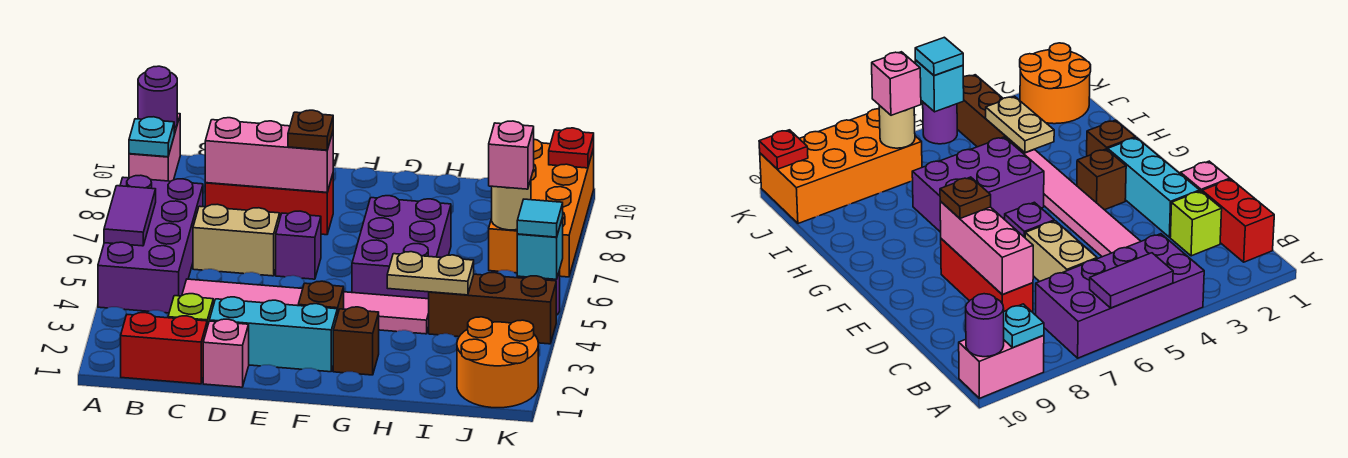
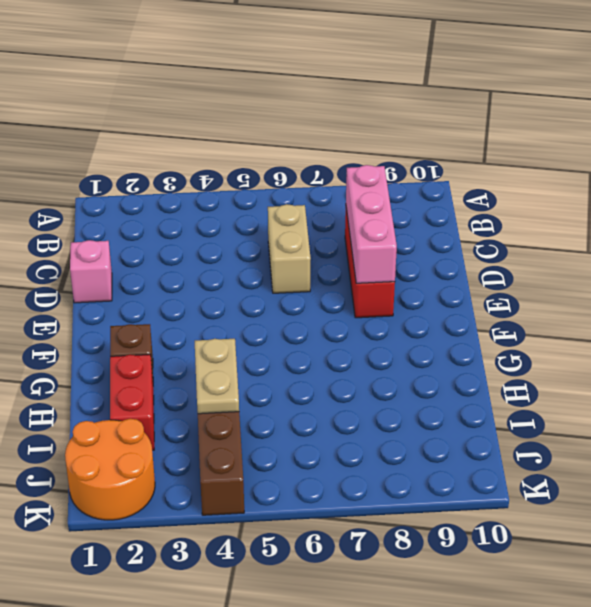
red brick H2:I2 level 1 -> red brick B1:C1 level 1
none -> purple brick A4:B7 level 1
none -> pink brick A9:A10 level 1
none -> lime brick C2 level 1

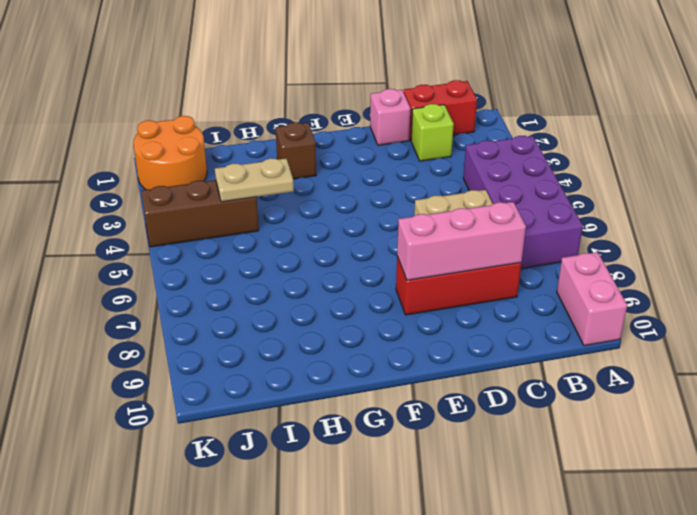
none -> pink tile C4:H4 level 1
none -> cyan brick D2:F2 level 1
none -> purple brick E6 level 1

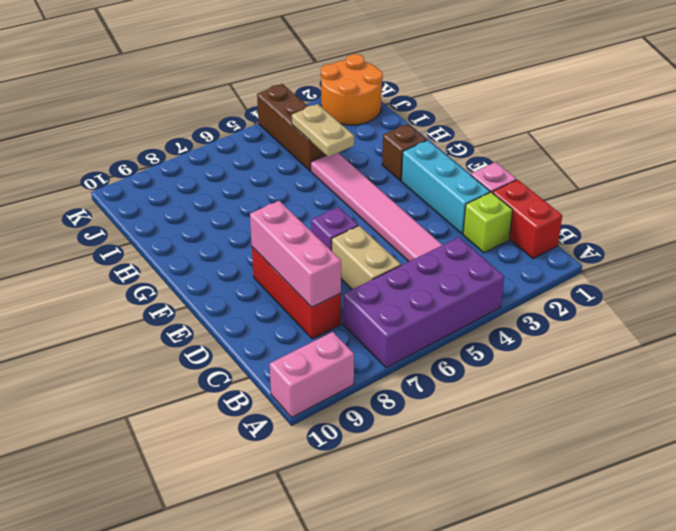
none -> brown brick F3 level 1
none -> purple brick G5:H7 level 1
none -> orange brick J7:K10 level 1

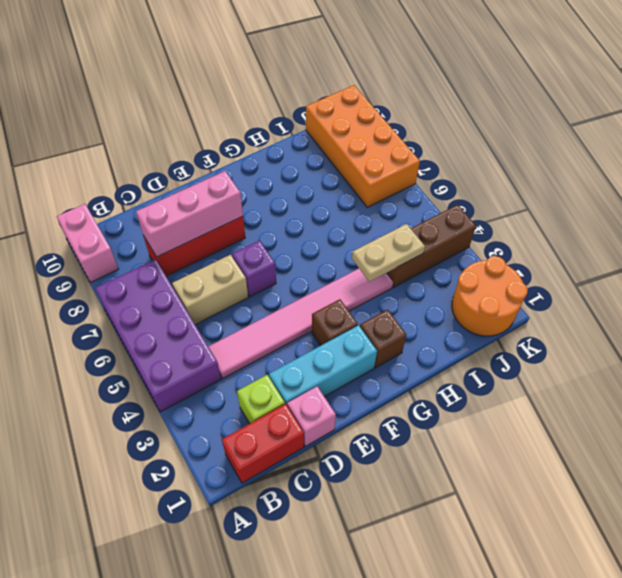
none -> purple brick G5:H7 level 1
none -> purple round brick K5 level 1
none -> purple tile A5:A6 level 2

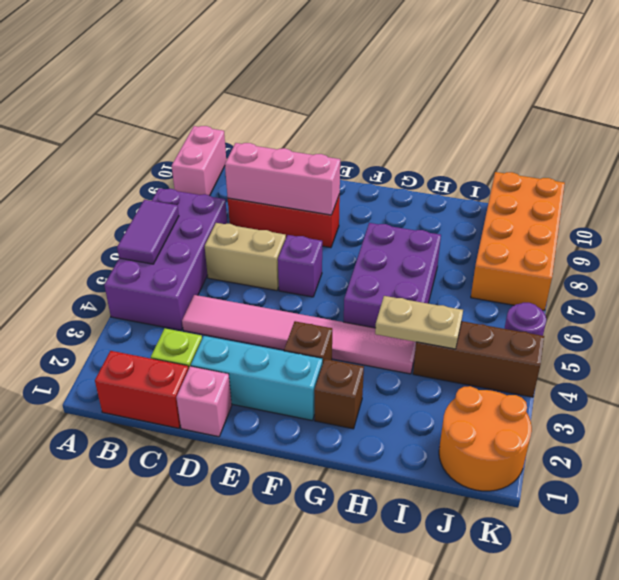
none -> cyan plate A9 level 2
none -> purple round brick A10 level 2
none -> tan round brick J7 level 2

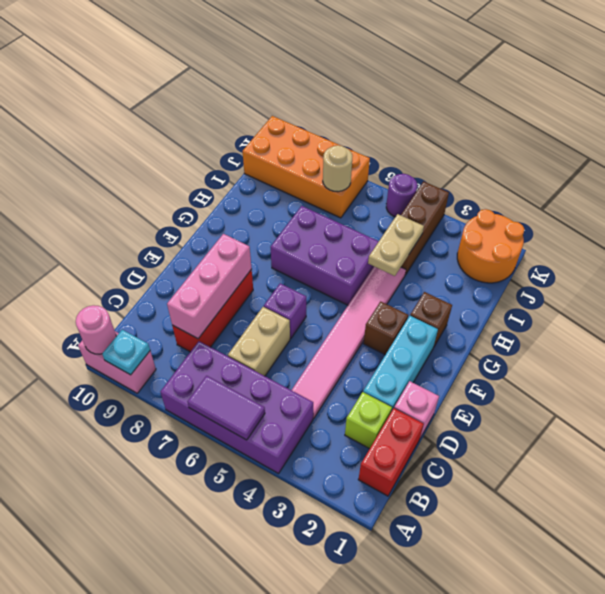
pink round brick A10 level 2 -> purple round brick A10 level 2
none -> cyan brick K5 level 2
none -> red plate K10 level 2
none -> brown plate E8 level 3

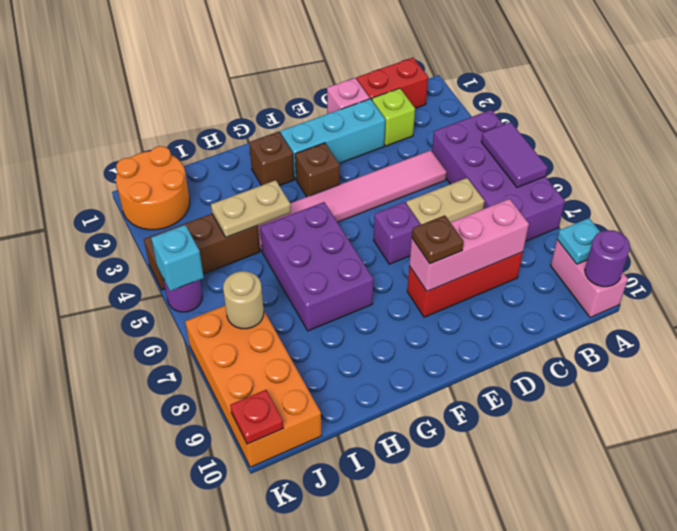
none -> pink brick J7 level 3
none -> cyan tile K5 level 3

